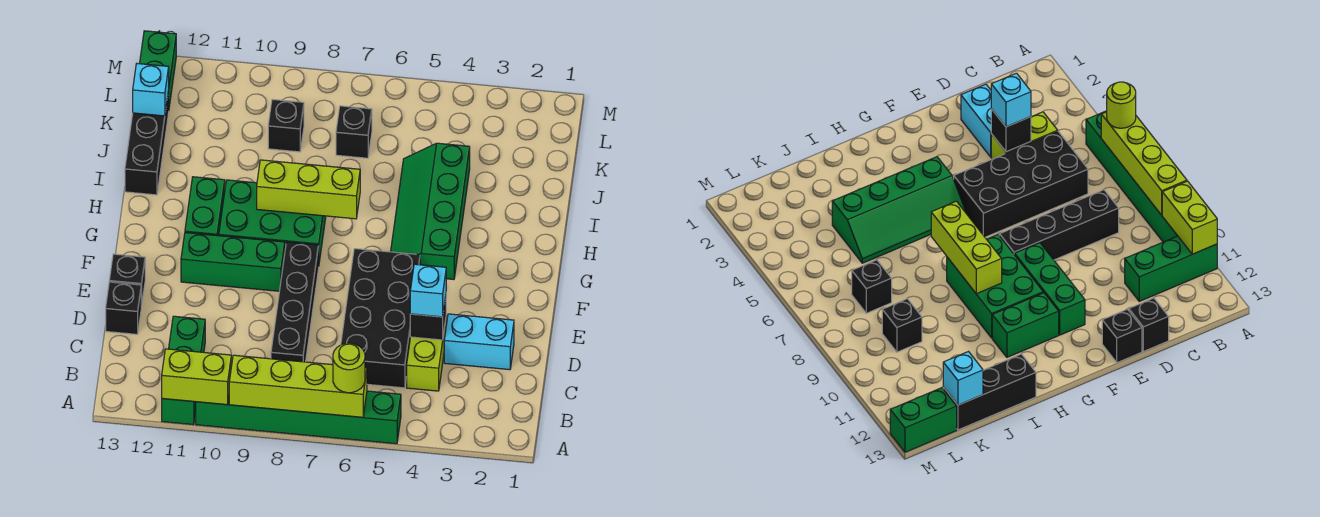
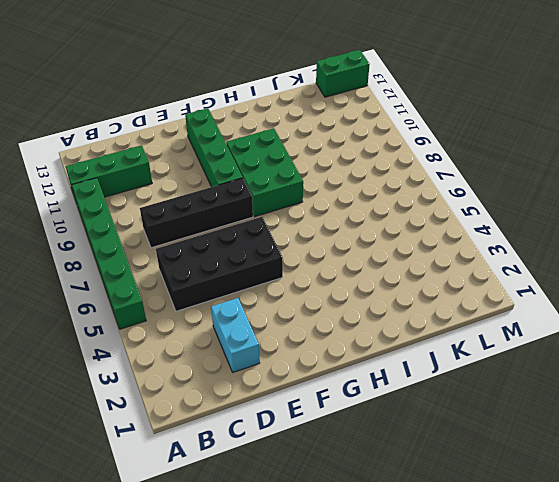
green brick F9:F12 level 1 -> green brick F9:F11 level 1
none -> lime brick C4:D4 level 1
none -> black brick D13 level 1
none -> black brick E13 level 1

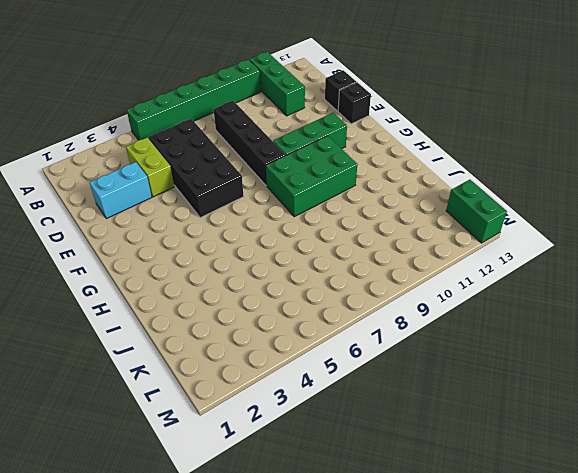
none -> green slope G4:J5 level 1 top 4
none -> green brick G11:H11 level 1
none -> black brick I13:K13 level 1

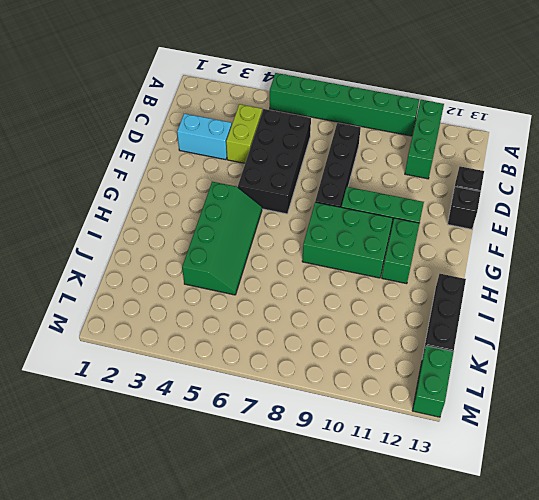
none -> black brick K7 level 1
none -> black brick K9 level 1
none -> lime brick A6:A9 level 2

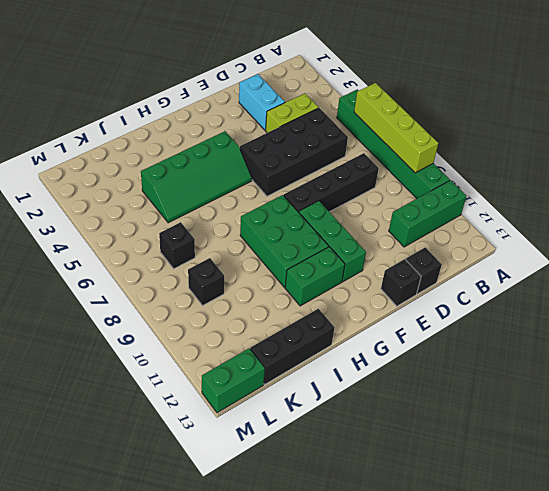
none -> lime brick A10:A11 level 2
none -> black brick D4 level 2
none -> lime brick H7:H9 level 2

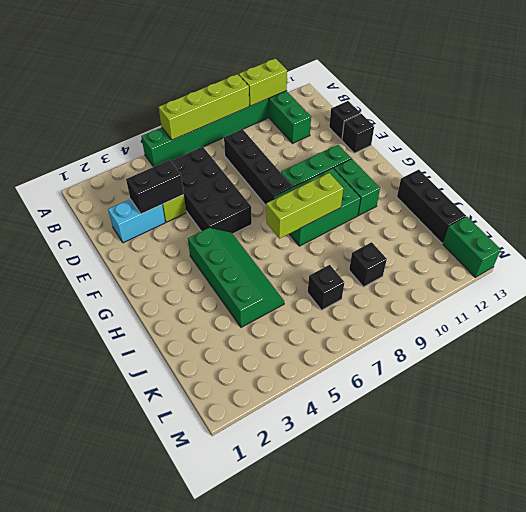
black brick D3:D4 level 2 -> black brick D4 level 2
none -> cyan brick K13 level 2
none -> lime round brick A6 level 3
none -> cyan brick D4 level 3

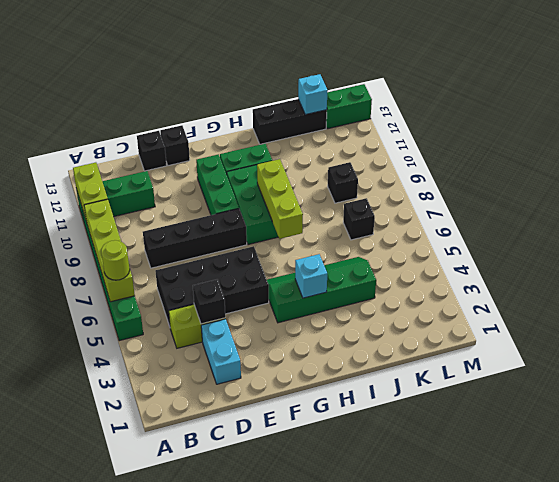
cyan brick H4 level 2 -> cyan brick D4 level 3

